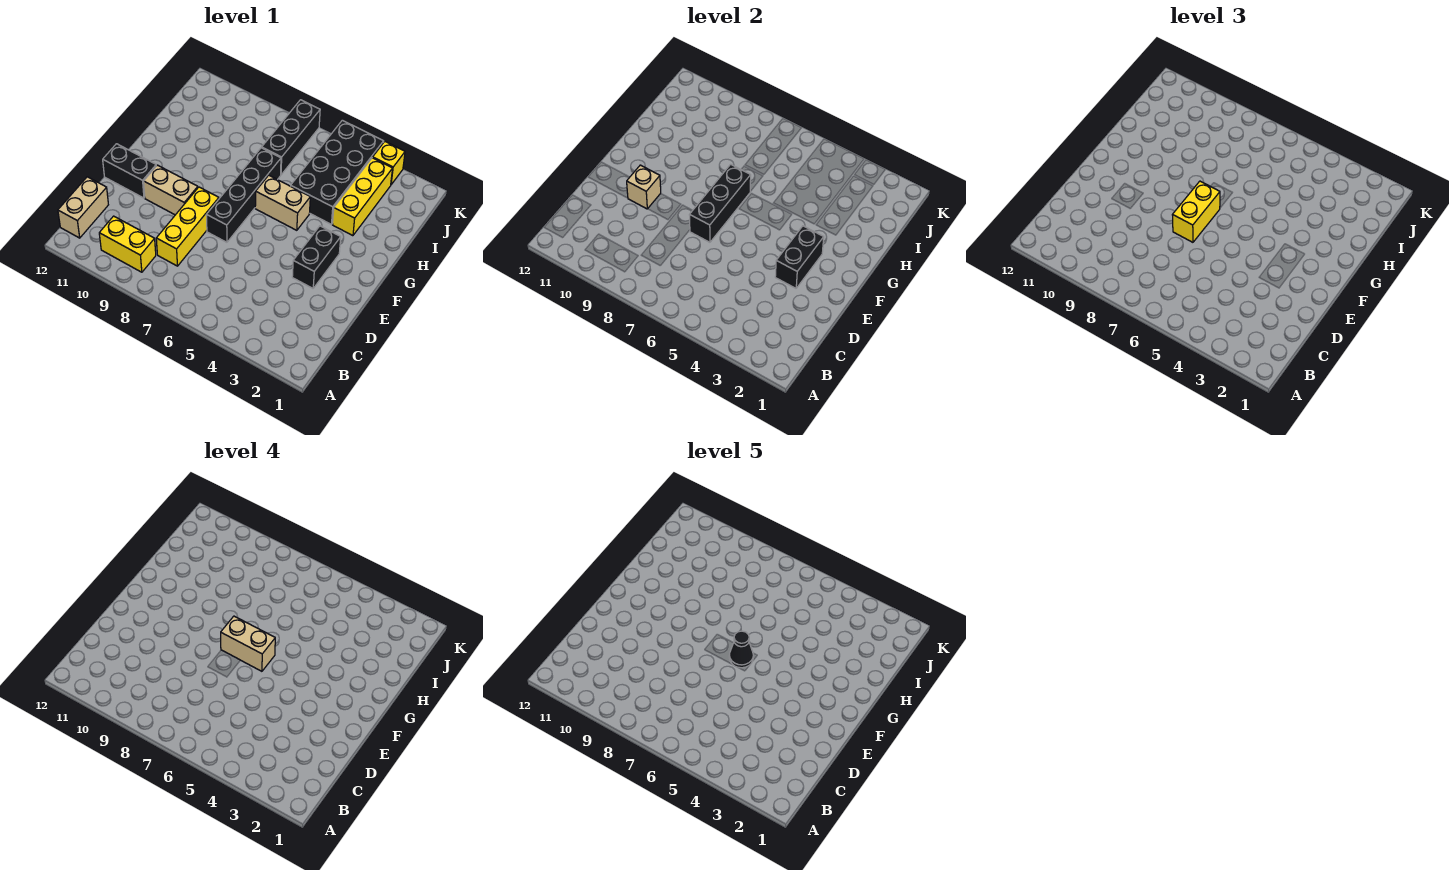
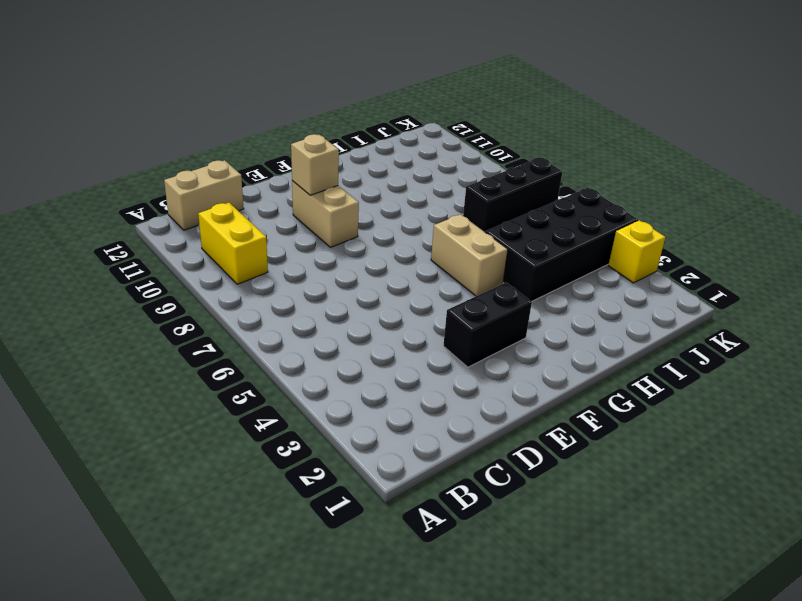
none -> yellow brick C8:E8 level 1
none -> black brick E7:H7 level 1
none -> black brick E11:E12 level 1

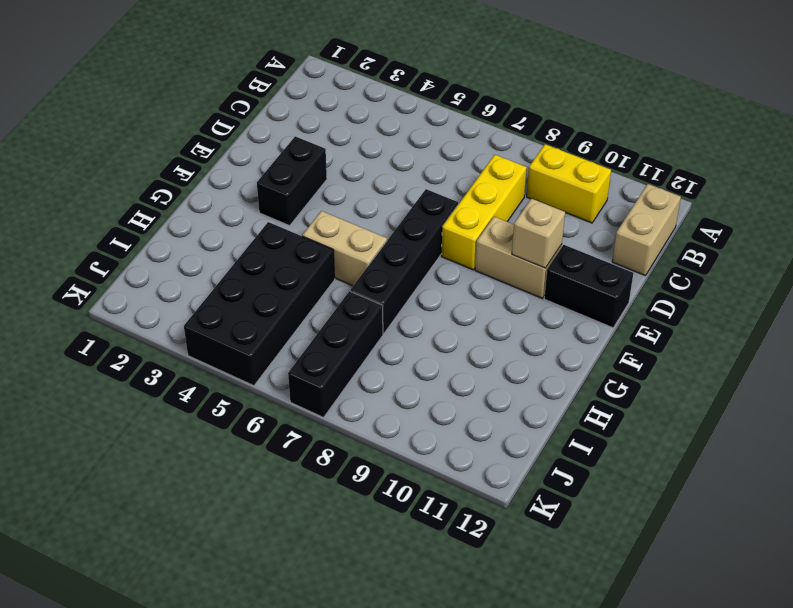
none -> yellow brick H3:J3 level 1
none -> yellow brick K3 level 1
none -> black brick E3:F3 level 2

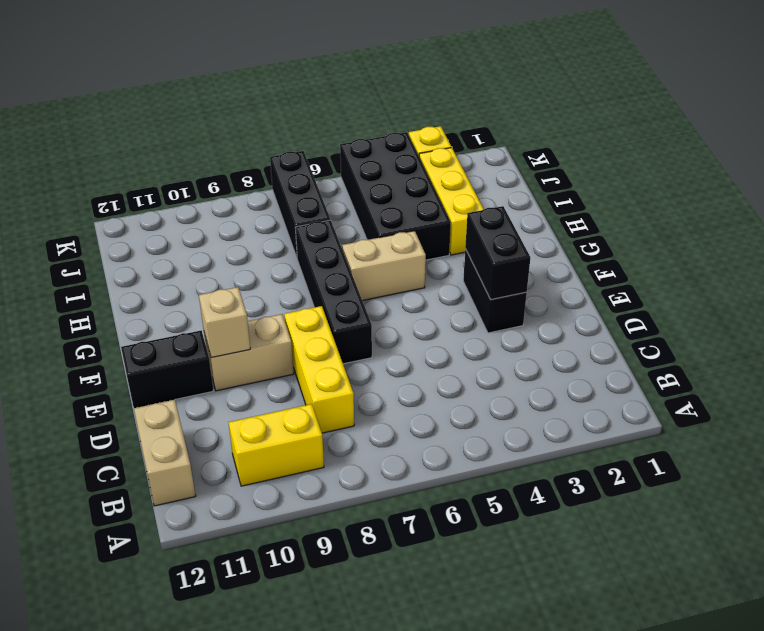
none -> black brick E7:G7 level 2
none -> yellow brick E7:F7 level 3
none -> tan brick F6:F7 level 4

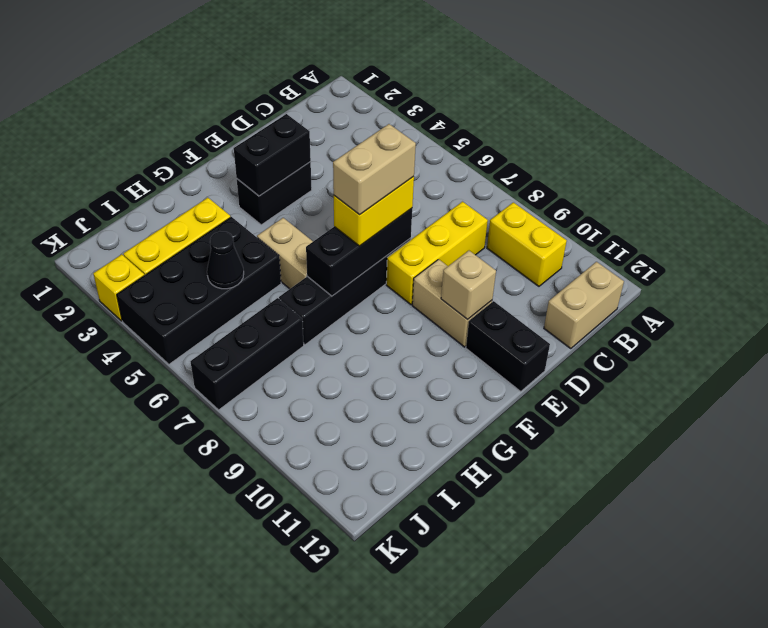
tan brick E7:F7 level 4 -> tan brick F6:F7 level 4
black cone I5 level 2 -> black cone F6 level 5

